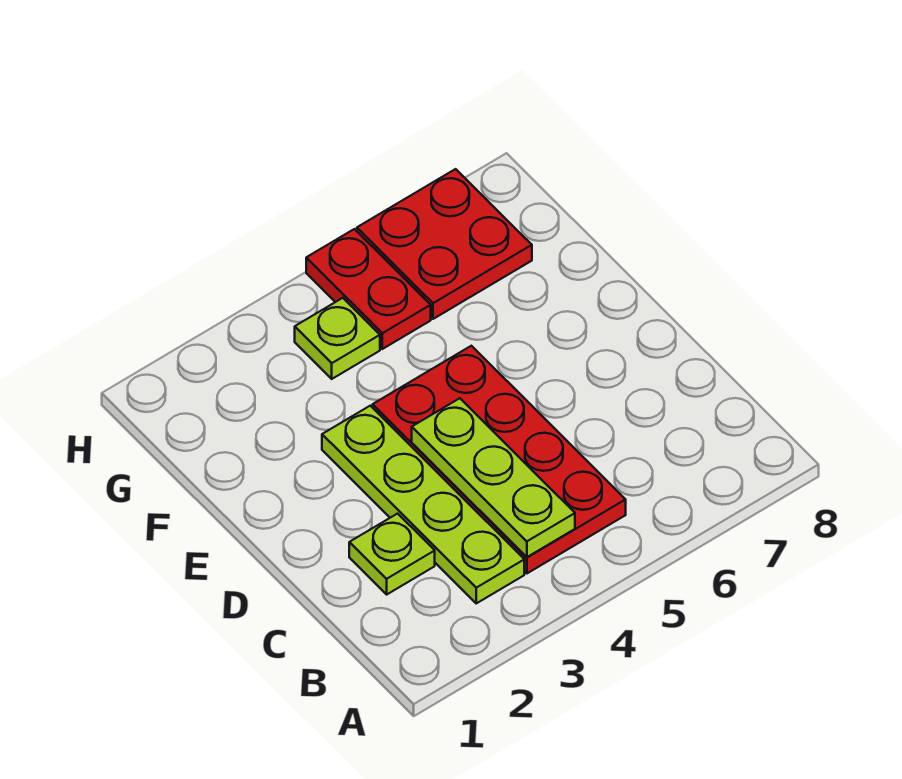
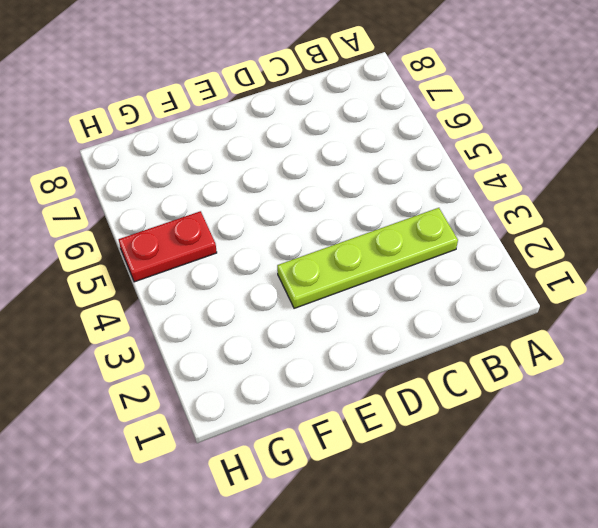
none -> red plate B4:E5 level 1
none -> lime plate C2 level 1

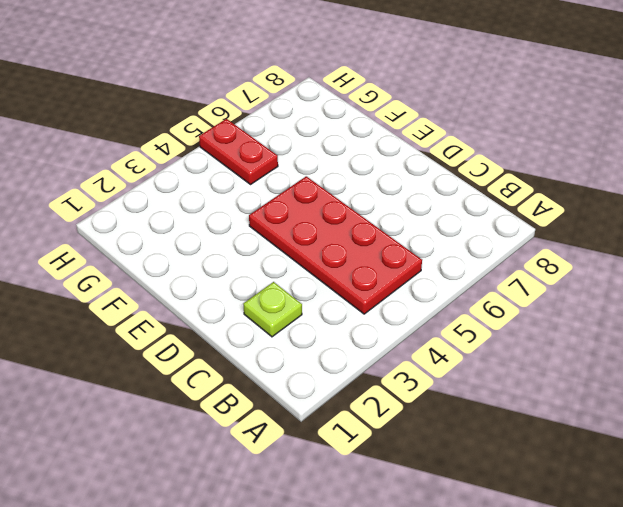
none -> lime plate B3:E3 level 1
none -> lime plate G4 level 1

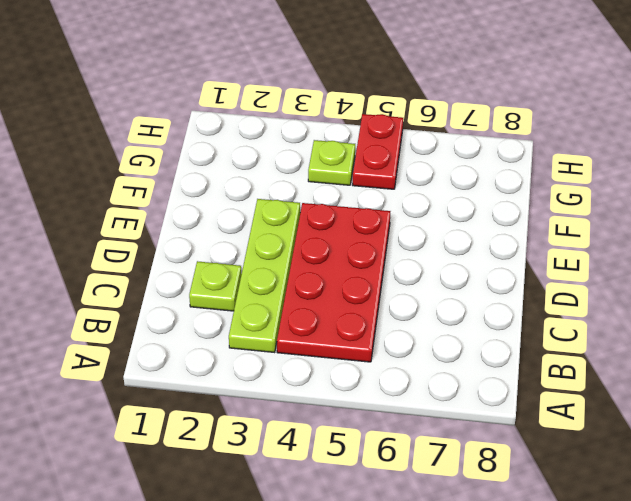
none -> red plate G6:H7 level 1
none -> lime plate B4:D4 level 2

